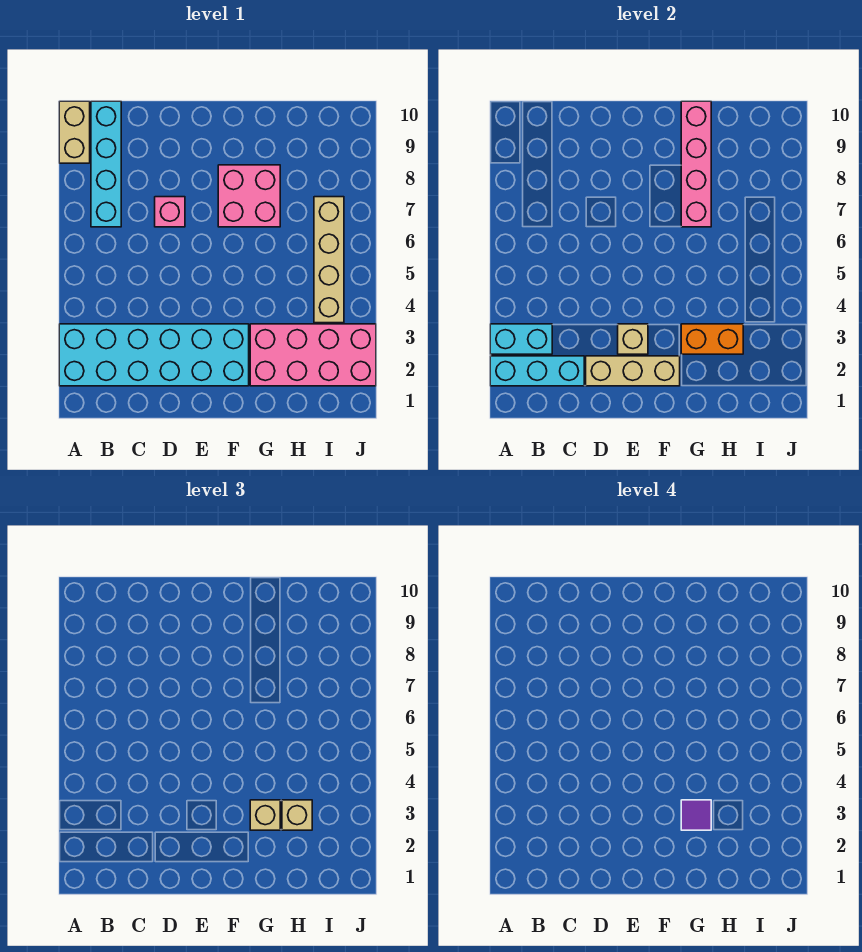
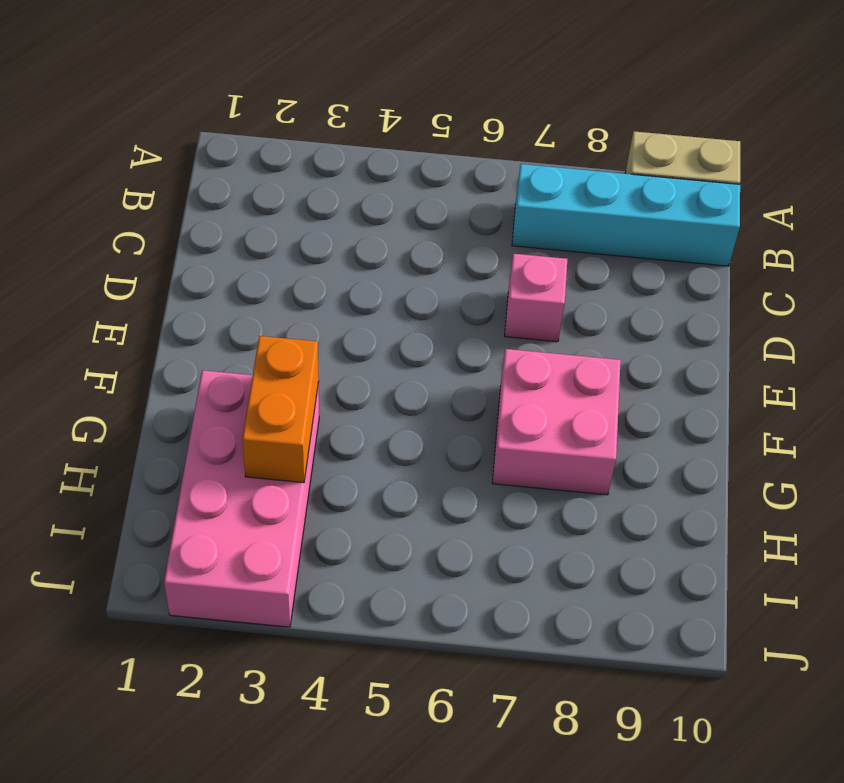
none -> cyan brick A2:F3 level 1
none -> tan brick I4:I7 level 1
none -> cyan brick A2:C2 level 2

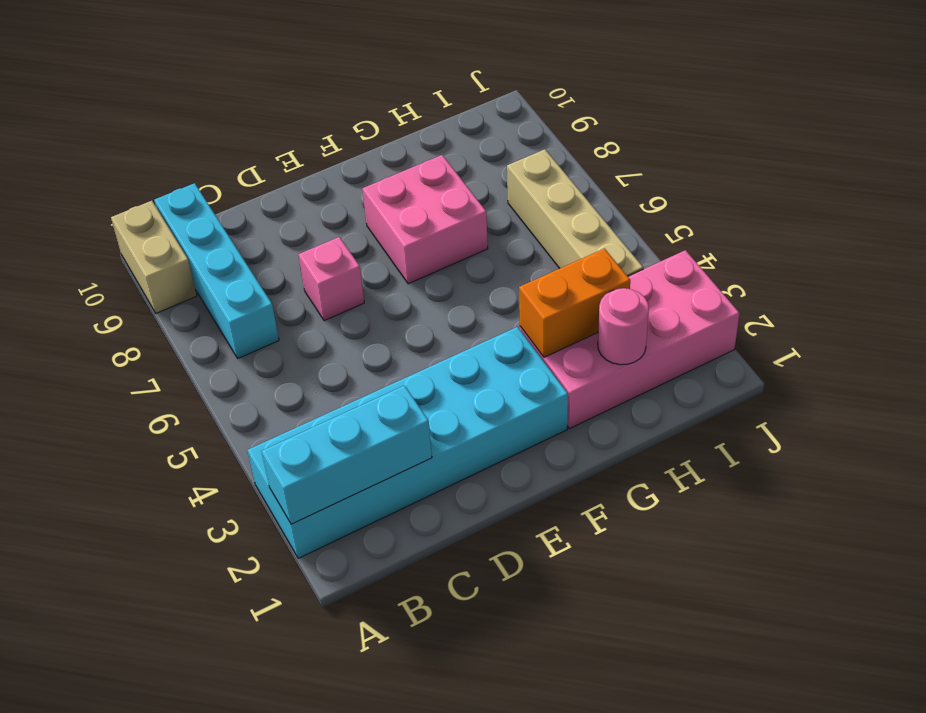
pink round brick H2 level 2 -> none
none -> cyan brick A3:B3 level 2
none -> tan brick D2:F2 level 2
none -> tan brick E3 level 2

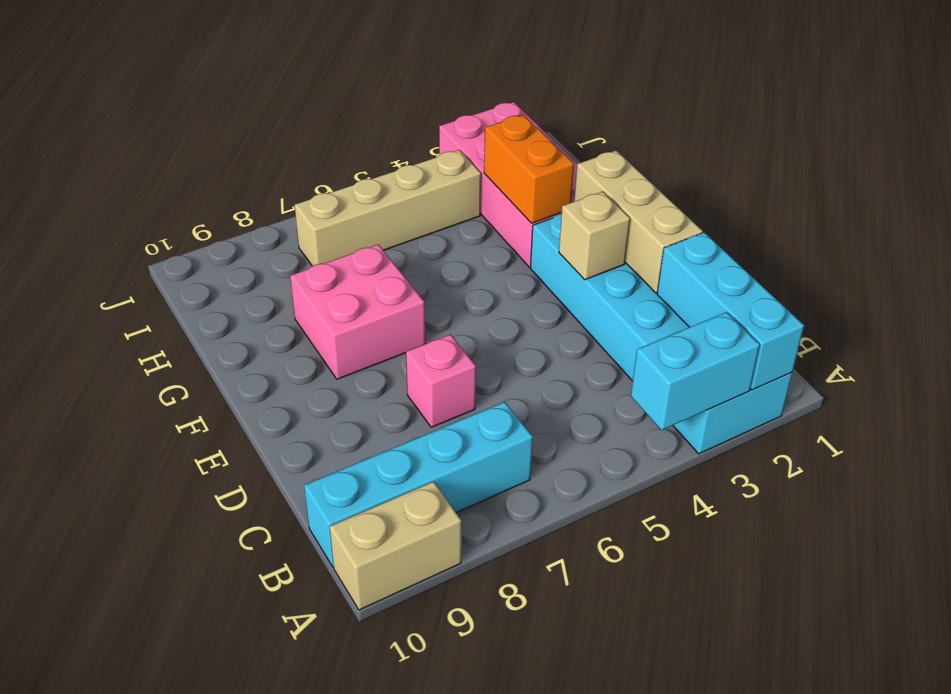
cyan brick A3:A4 level 2 -> cyan brick A3:B3 level 2
none -> pink brick G7:G10 level 2
none -> tan brick G3 level 3
none -> tan brick H3 level 3

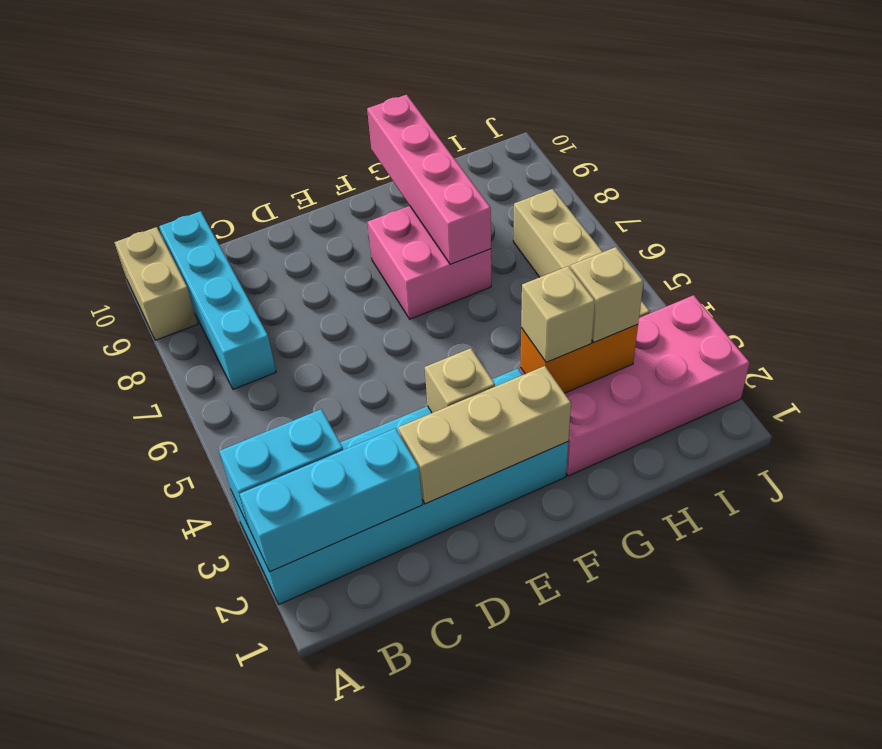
none -> pink brick D7 level 1
none -> purple tile G3 level 4

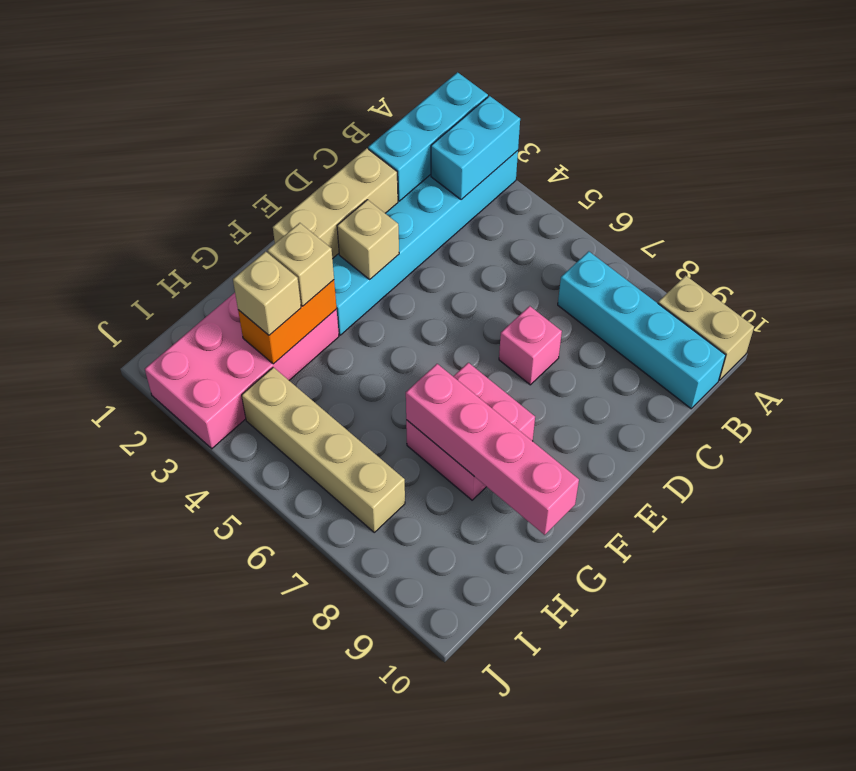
none -> purple tile G3 level 4

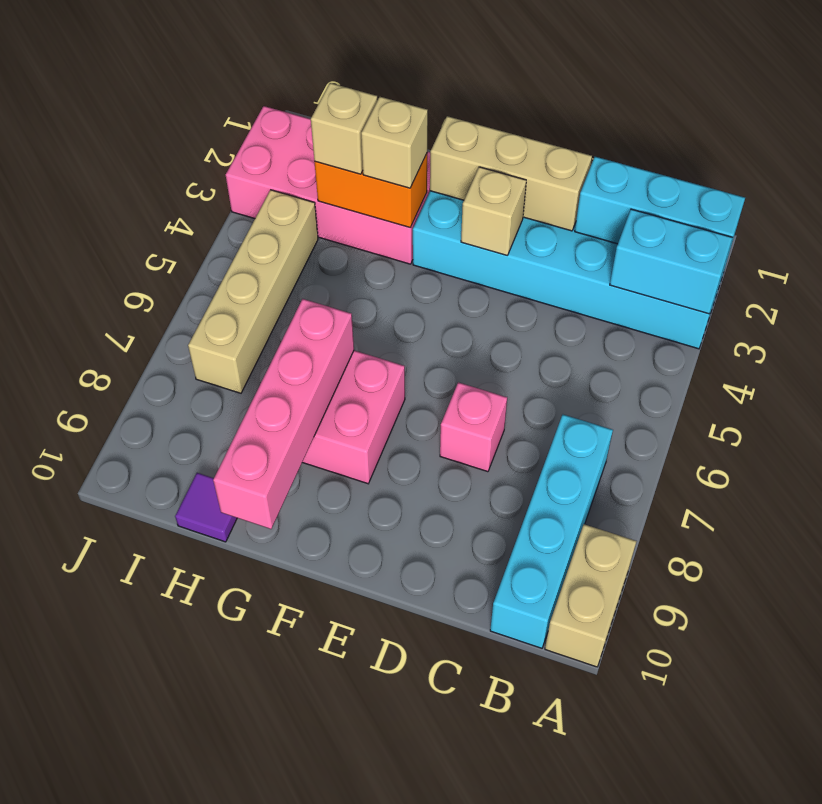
purple tile H10 level 1 -> purple tile G3 level 4

